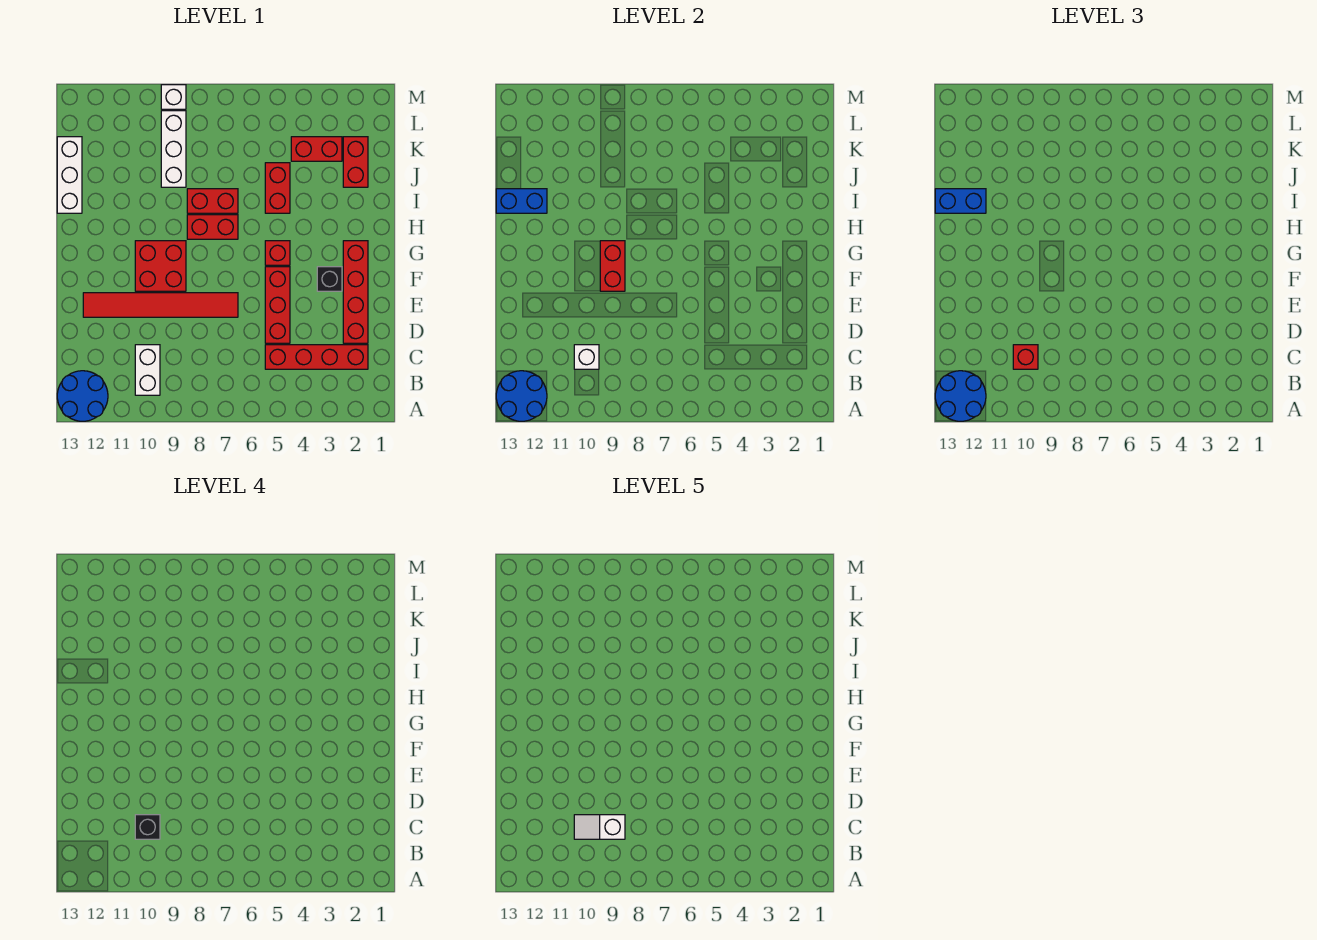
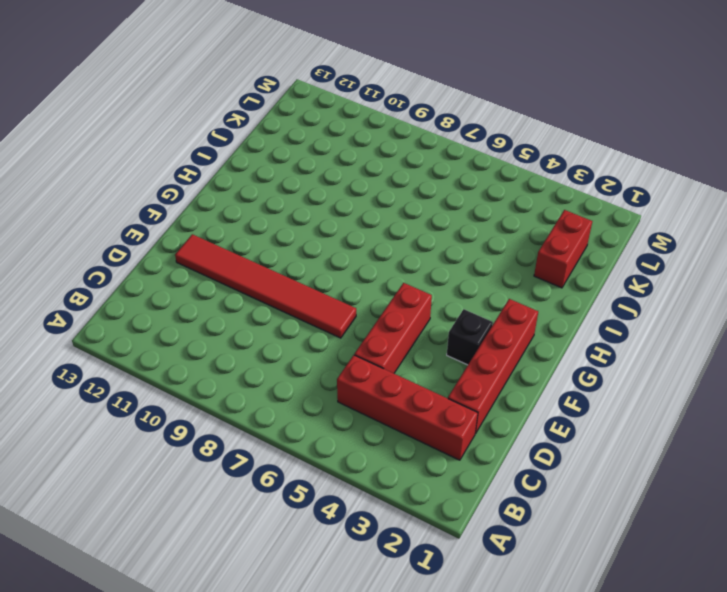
none -> blue round brick A12:B13 level 1
none -> white brick B10:C10 level 1
none -> red brick F9:G10 level 1

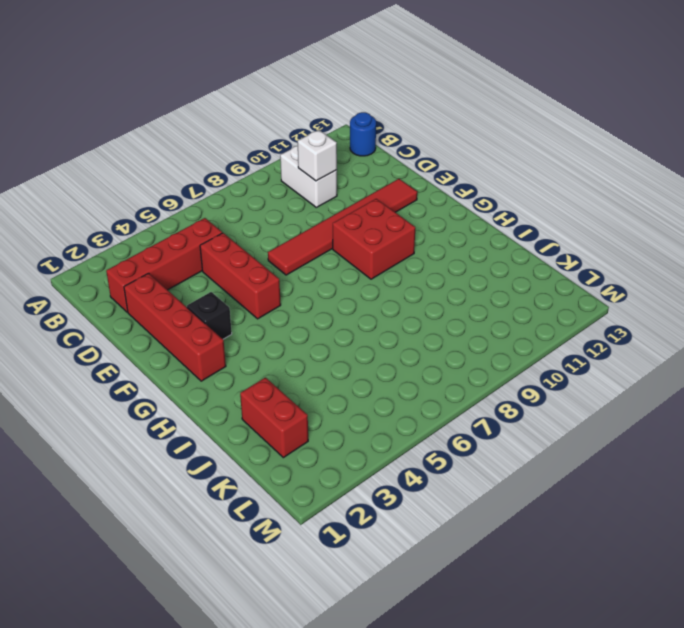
blue round brick B13 level 1 -> blue round brick A12:B13 level 1
none -> red brick G5 level 1
none -> red brick H7:H8 level 1
none -> red brick I5:J5 level 1

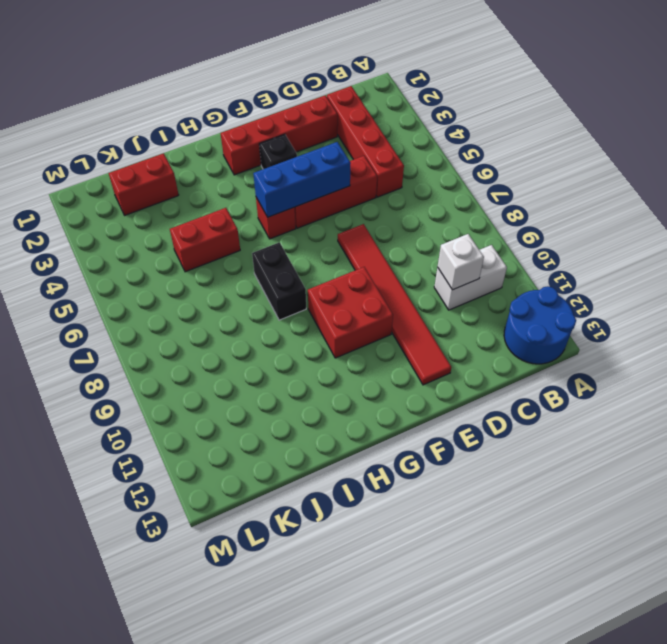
blue brick E5:G5 level 2 -> none
black brick H7:H8 level 1 -> red brick H7:H8 level 1
none -> red brick I7:I8 level 1
none -> white brick I13:K13 level 1
none -> white brick J9:L9 level 1

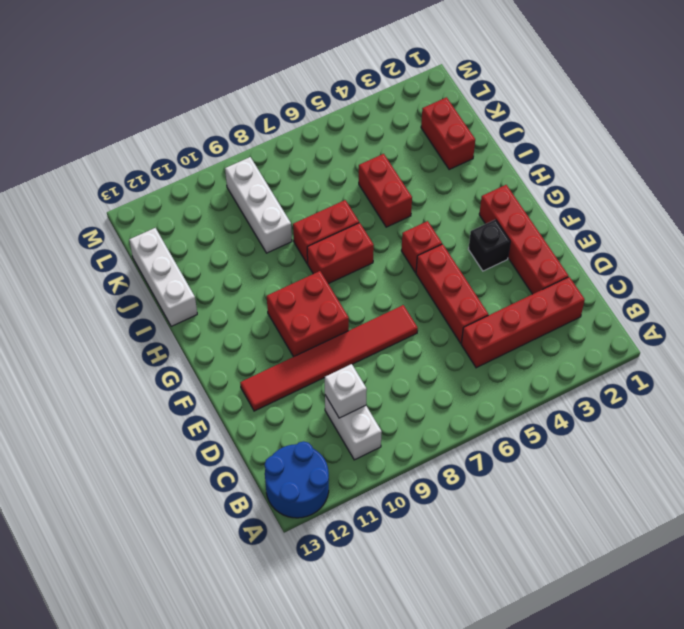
none -> red brick K3:K4 level 1
none -> white brick M9 level 1
none -> blue round brick A12:B13 level 2

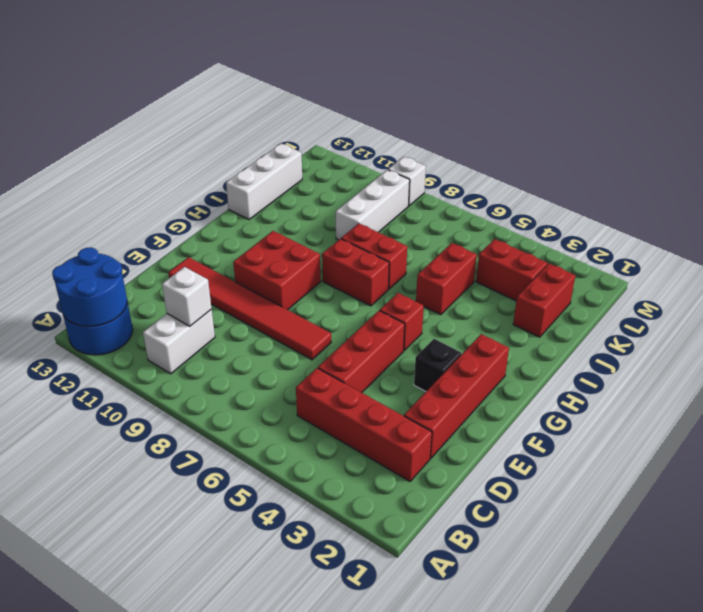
none -> red brick F9:G9 level 2
none -> blue brick I12:I13 level 2
none -> blue round brick A12:B13 level 3

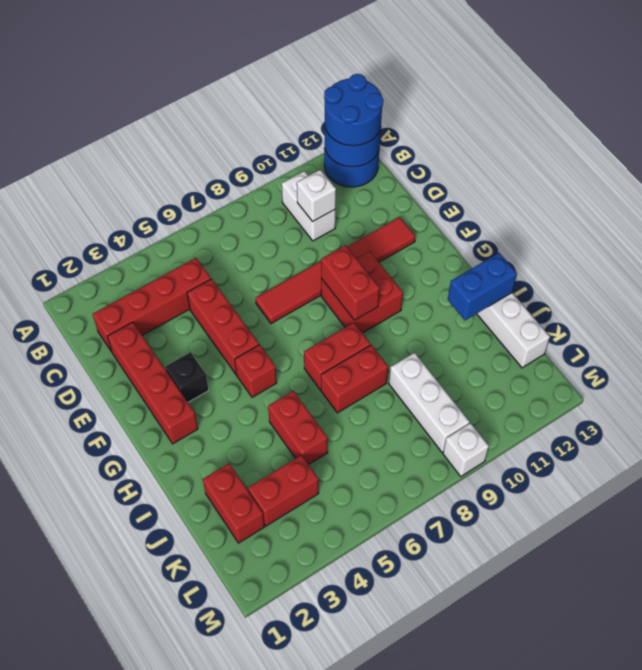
none -> red brick C10 level 3
none -> blue brick I12:I13 level 3
none -> black brick C10 level 4

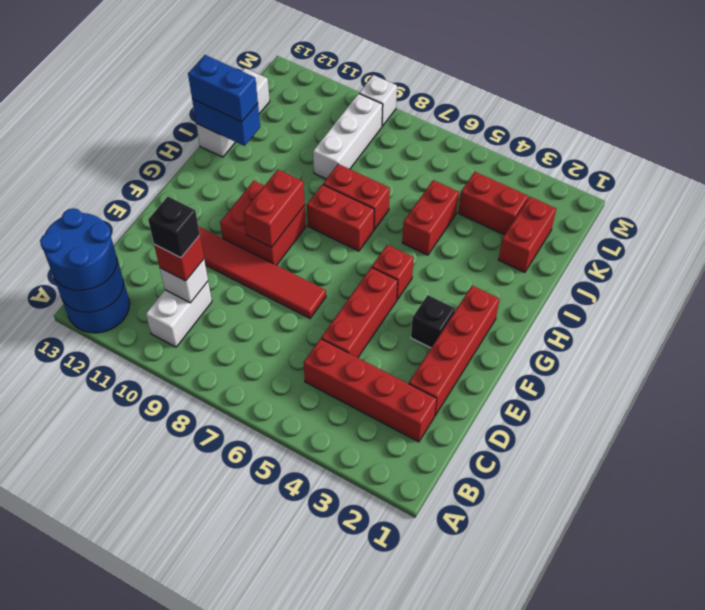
none -> white slope C9:C10 level 5 top 9

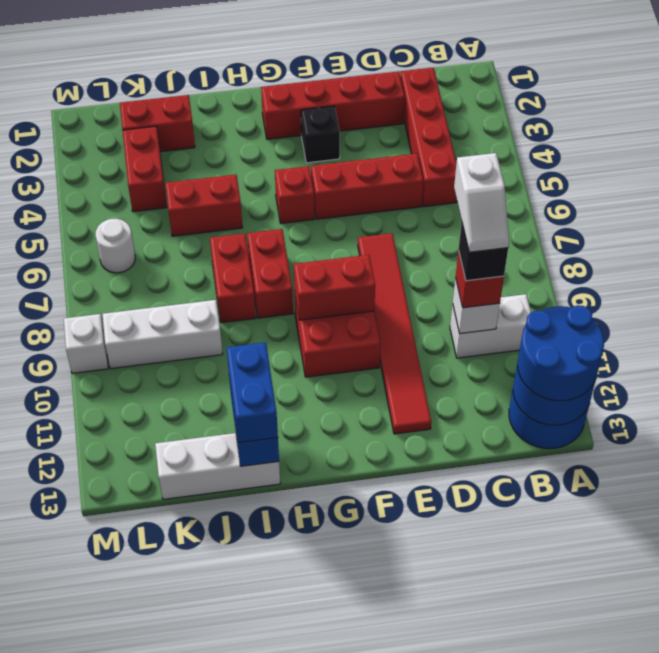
white round brick L6 level 1 -> none

